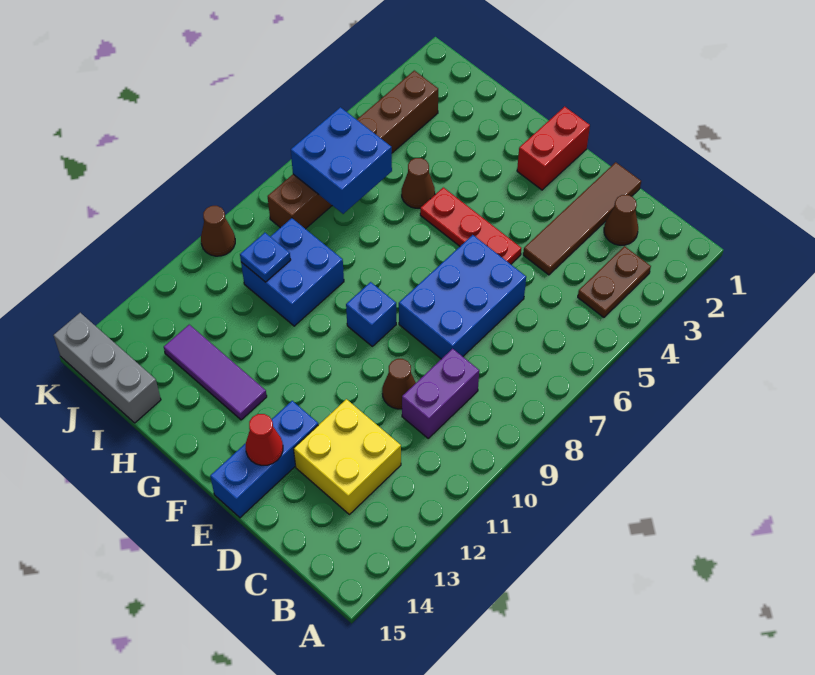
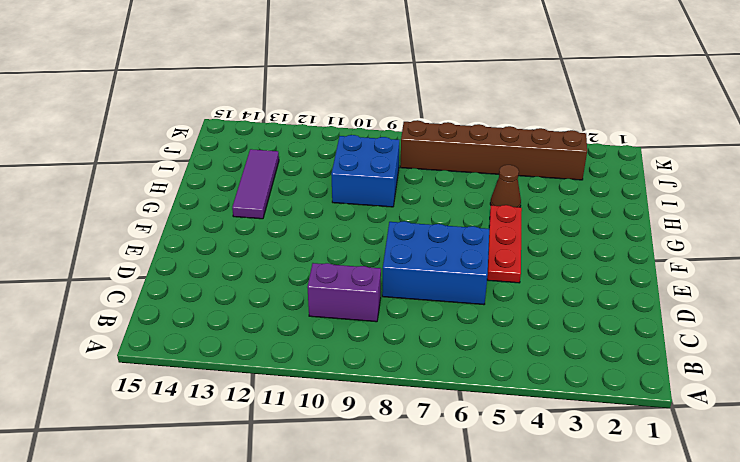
none -> brown plate B3:B4 level 1
none -> brown cone C2 level 1
none -> yellow brick C12:D13 level 1

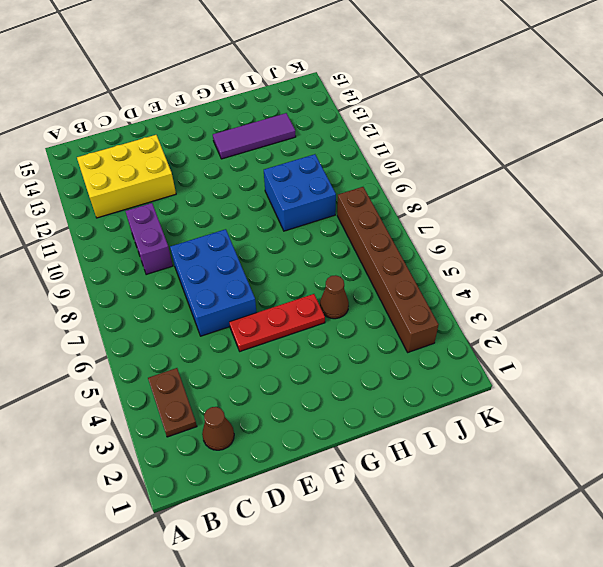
yellow brick B12:D13 level 1 -> yellow brick C12:D13 level 1
none -> brown tile D1:D4 level 1
none -> brown cone D10 level 1
none -> blue brick E13:E15 level 1

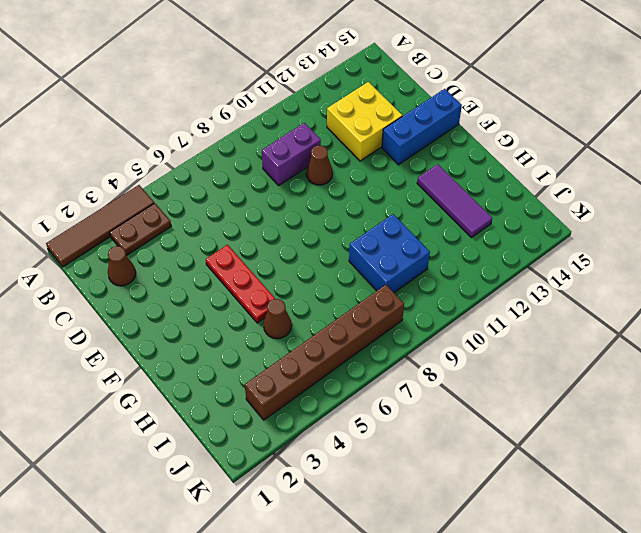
brown tile A1:A4 level 1 -> brown tile D1:D4 level 1
none -> blue brick D6:E8 level 1
none -> red brick F1:F2 level 1
none -> blue brick F9 level 1

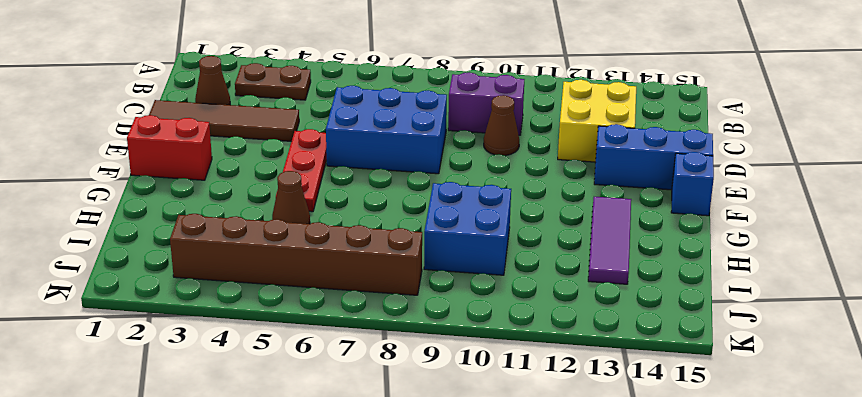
blue brick F15 level 1 -> blue brick F9 level 1
none -> grey brick I15:K15 level 1
none -> brown cone K10 level 1
none -> red cone E14 level 2

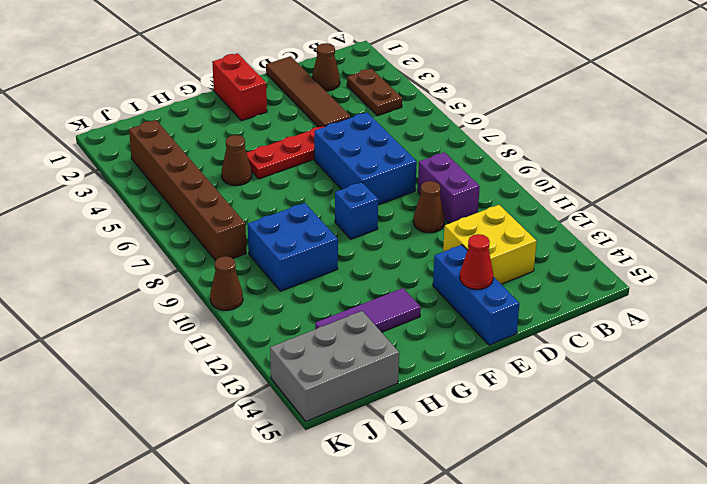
grey brick I14:K15 level 1 -> grey brick I15:K15 level 1
none -> blue brick I6:J7 level 2
none -> blue plate I10 level 2

